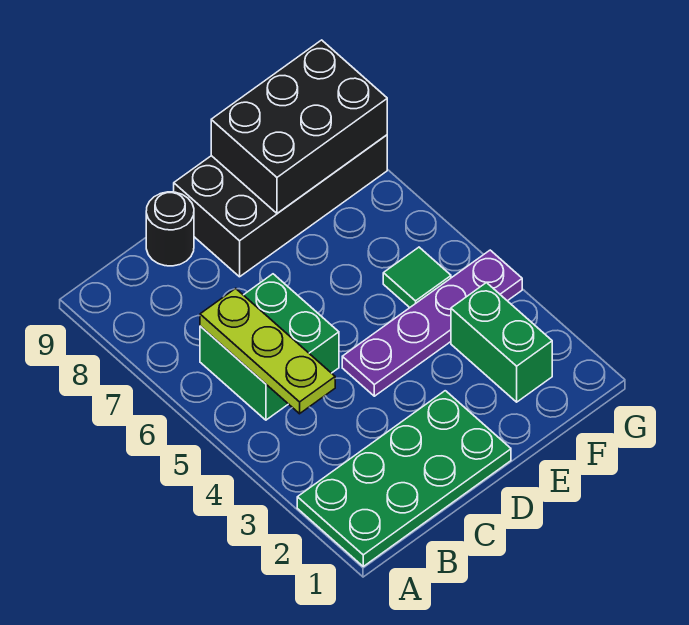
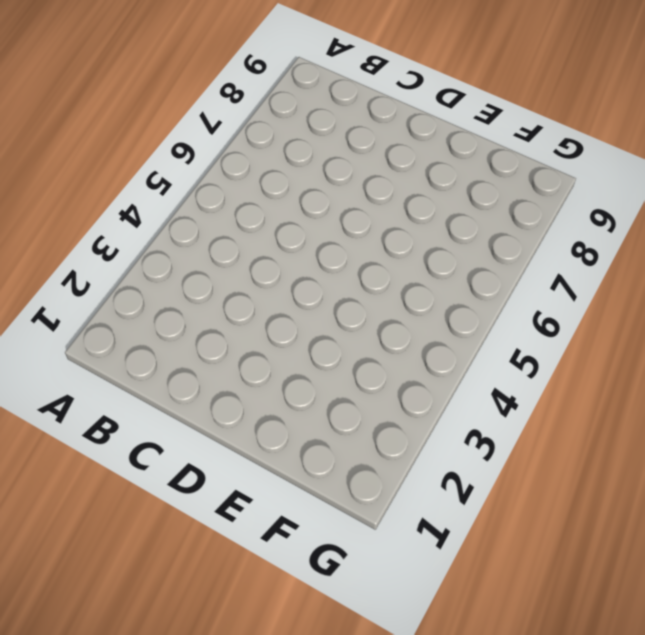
none -> green plate A1:D2 level 1
none -> green brick B5:C6 level 1

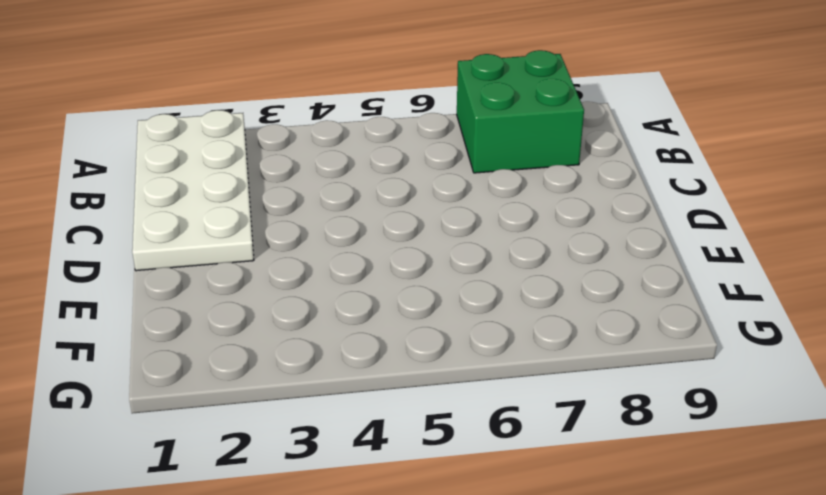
white plate A1:D2 level 1 -> green plate A1:D2 level 1
green brick A7:B8 level 1 -> green brick B5:C6 level 1
none -> black round brick C9 level 1
none -> purple plate D4:G4 level 1

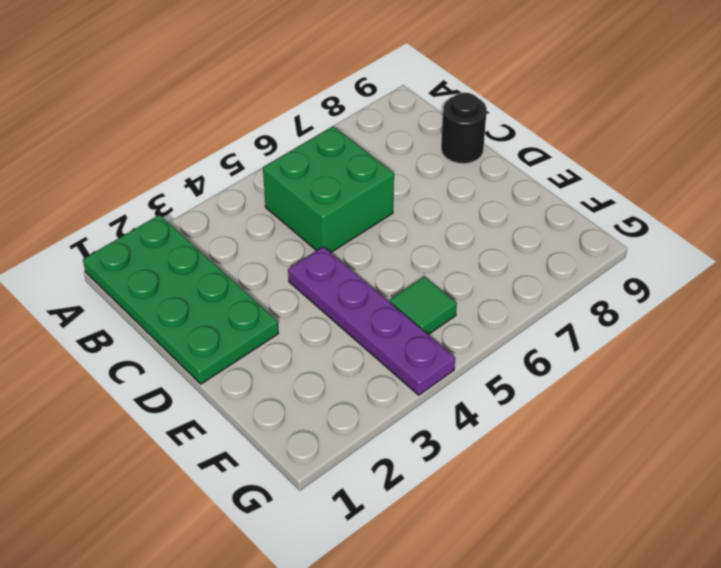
none -> black brick D8:G9 level 1
none -> green brick F2:F3 level 1

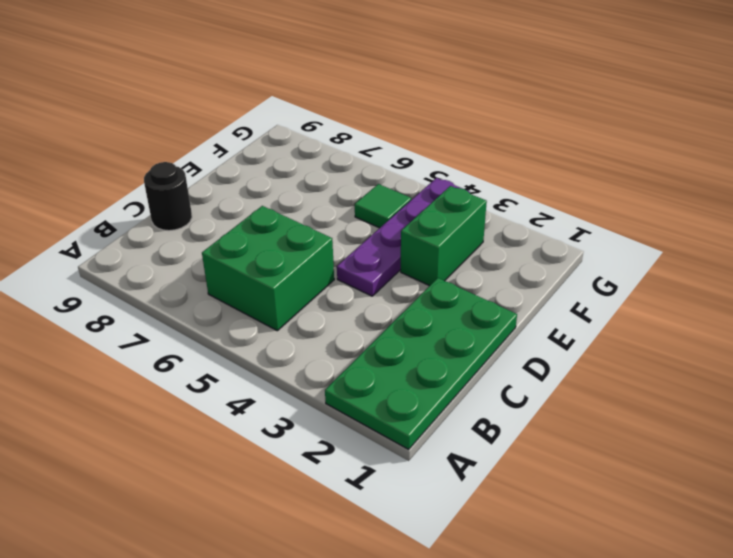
green brick E3:F3 level 1 -> green brick F2:F3 level 1
none -> black brick D8:G9 level 1
none -> lime plate B4:B6 level 2

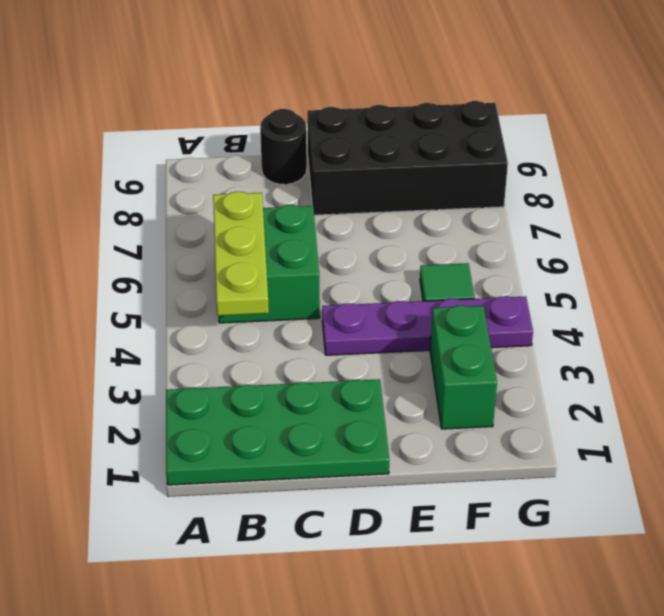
none -> black brick E8:G9 level 2

